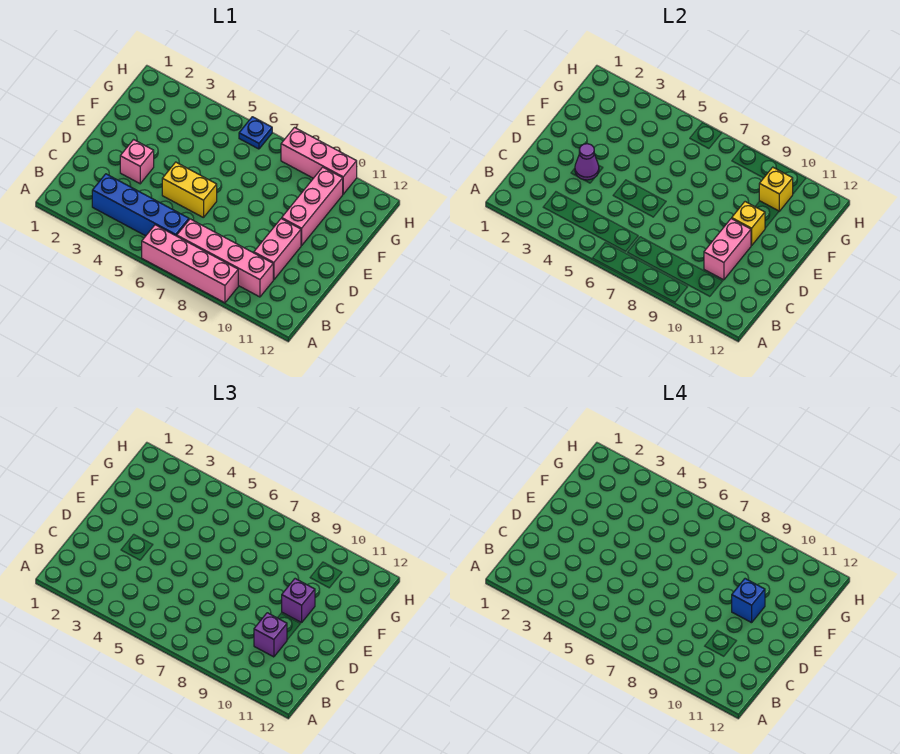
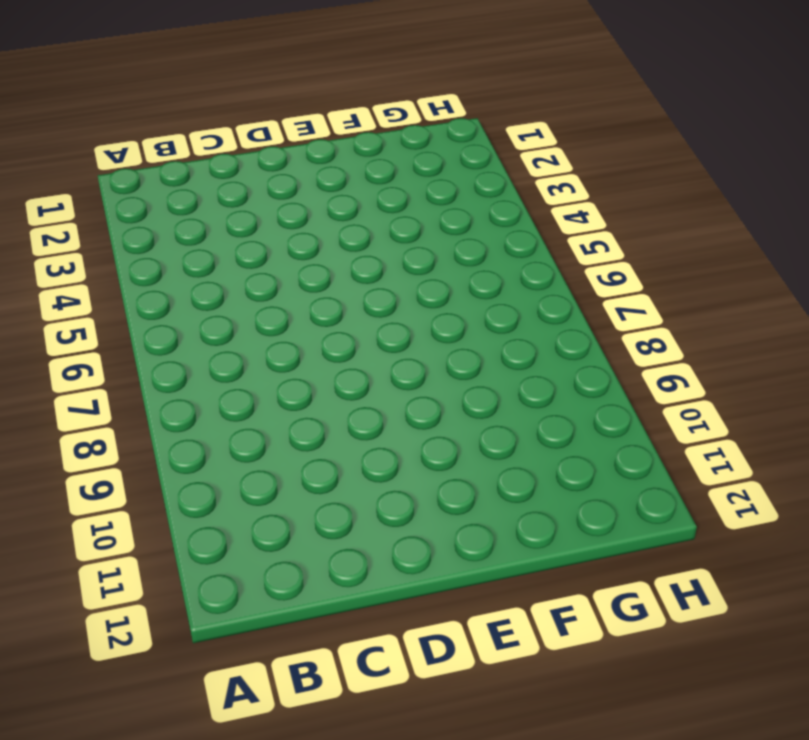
none -> pink brick A6:A9 level 1
none -> blue brick B3:B6 level 1
none -> pink brick B7:B10 level 1

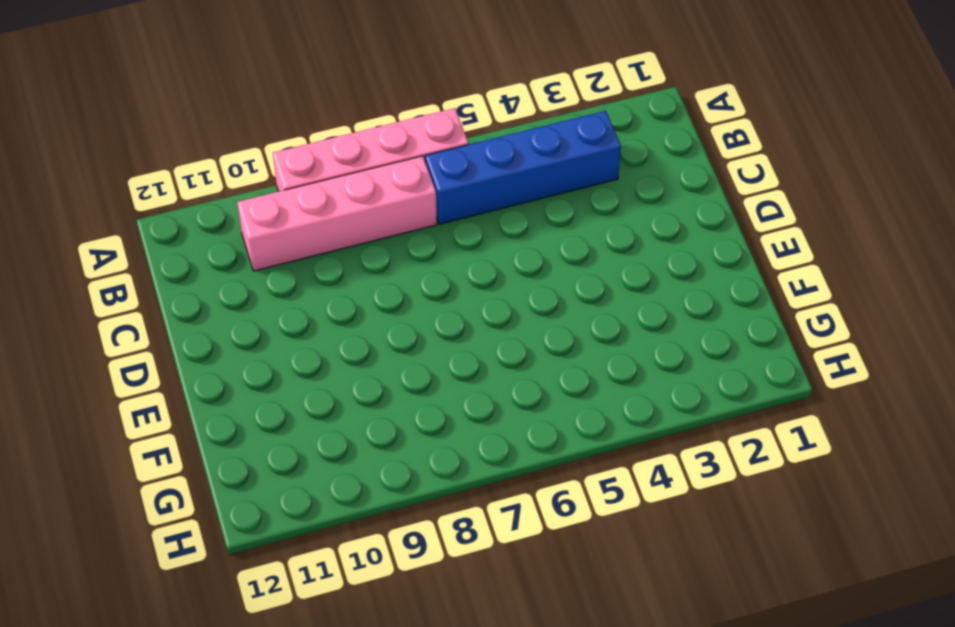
none -> pink brick C10:D10 level 1
none -> pink brick D3 level 1
none -> yellow brick D5:D6 level 1

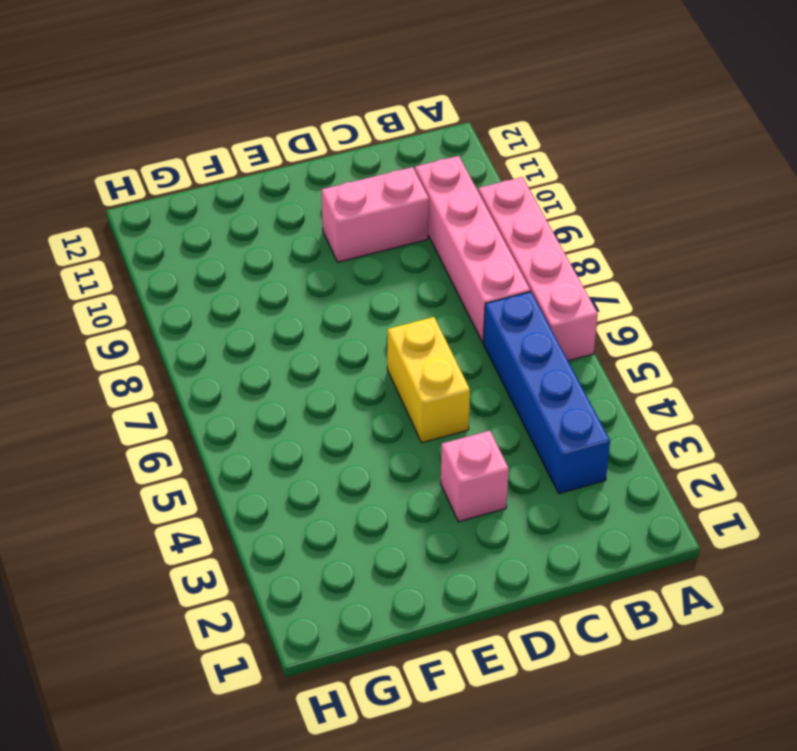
none -> pink brick E10:G10 level 1
none -> blue plate H6 level 1
none -> pink brick H8:H10 level 1

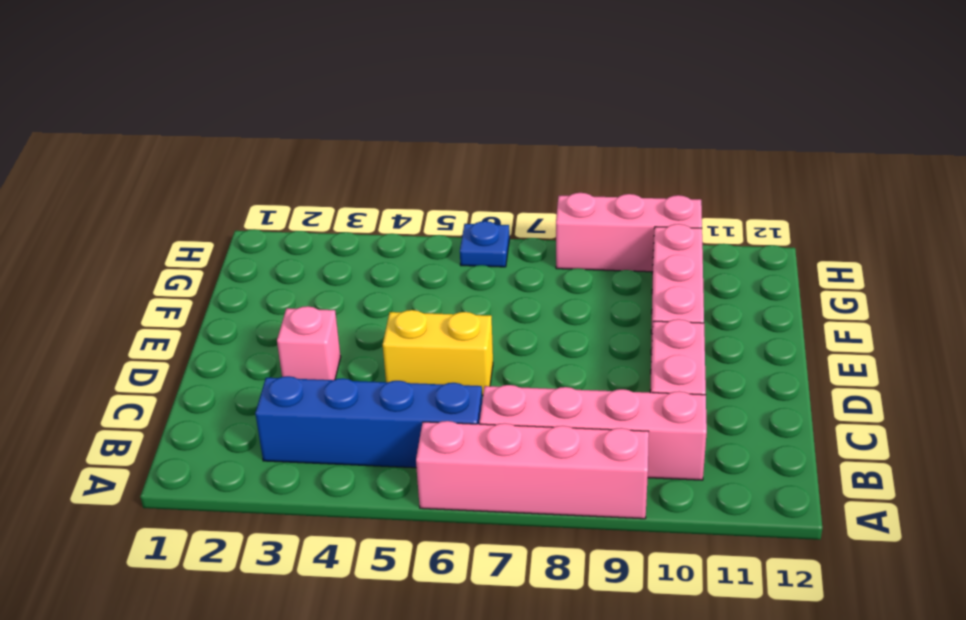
none -> pink brick C10:D10 level 2
none -> purple cone D3 level 2
none -> yellow brick E10 level 2

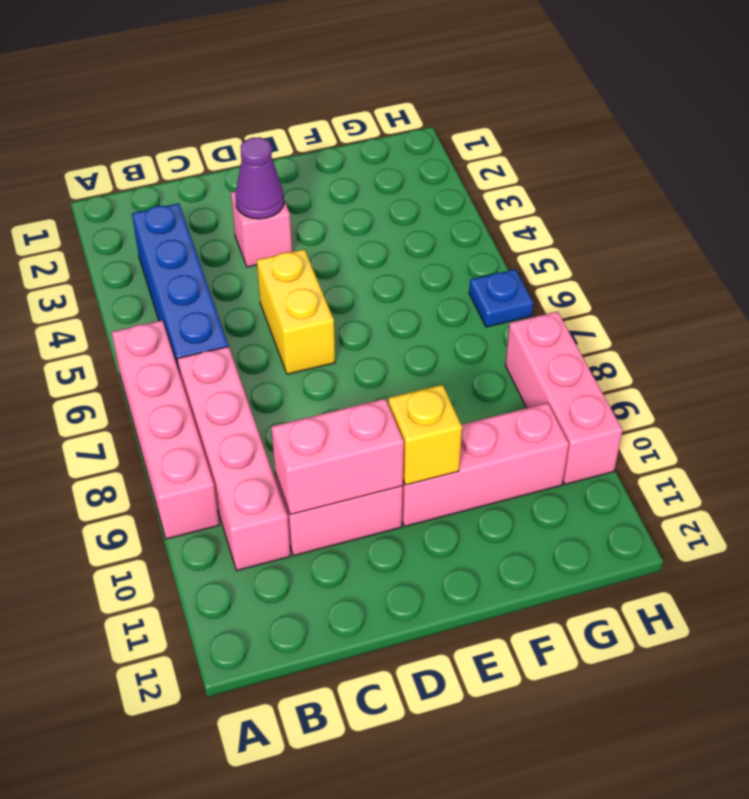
none -> yellow brick G10 level 2
none -> purple brick C10 level 3
none -> purple brick E10 level 3

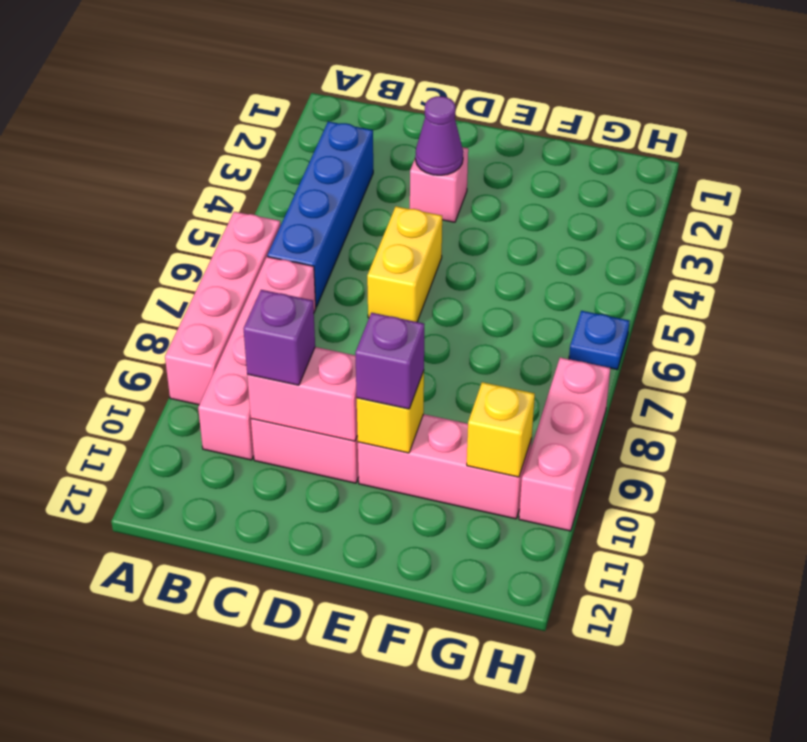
none -> blue brick E10 level 4

